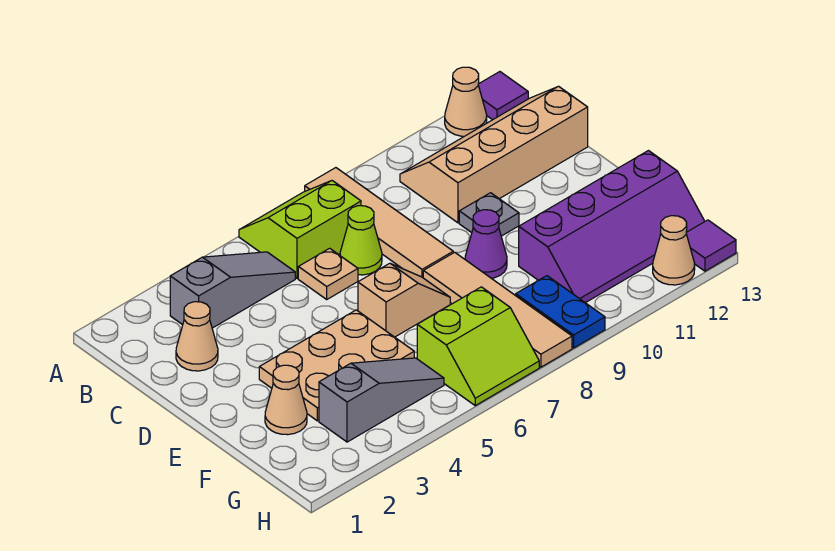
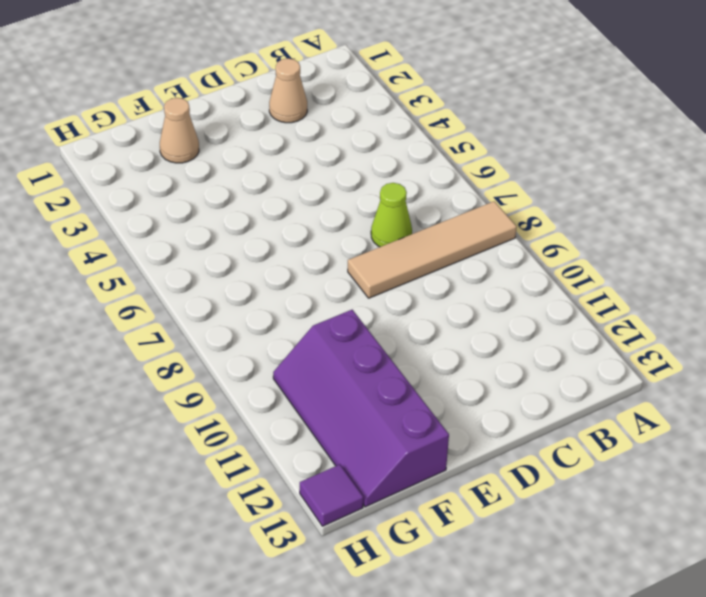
none -> lime slope A6:B7 level 1 top B
none -> tan cone A12 level 1
none -> purple tile A13 level 1

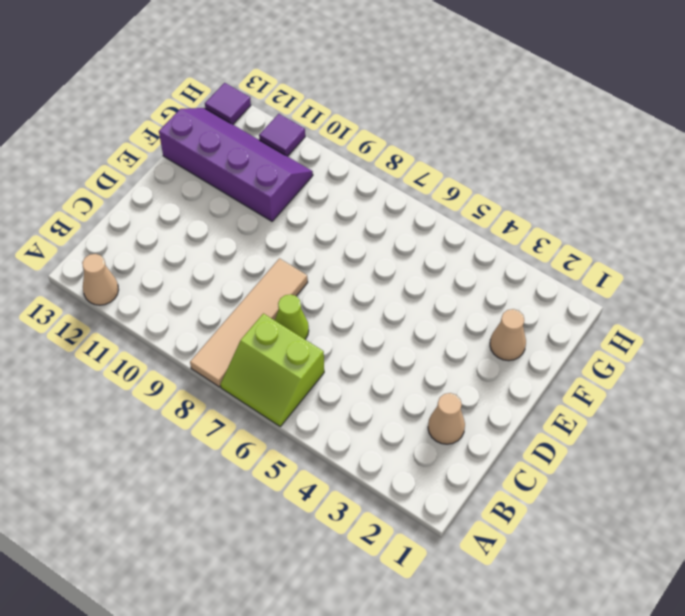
purple tile H11 level 1 -> purple tile A13 level 1
none -> grey slope B3:B5 level 1 top 3
none -> tan slope B10:C13 level 1 top C
none -> tan plate C6 level 1

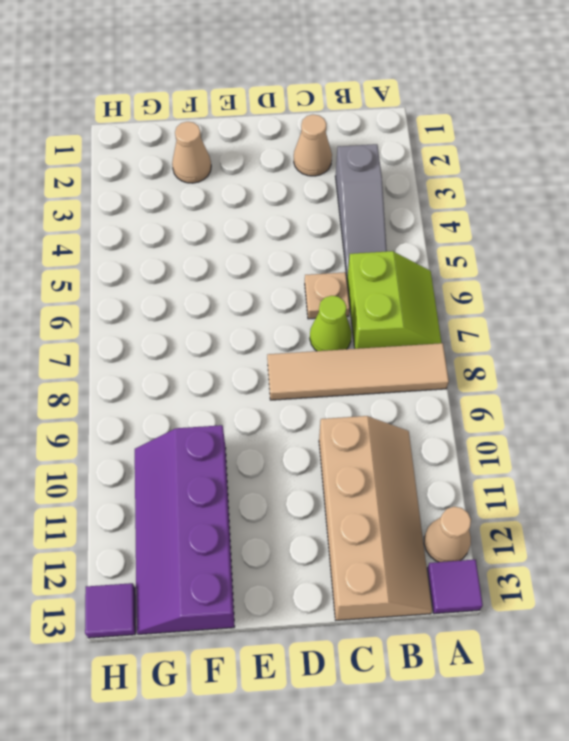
none -> grey plate D10 level 1
none -> tan plate E3:F5 level 1
none -> tan slope E6:E7 level 1 top 6

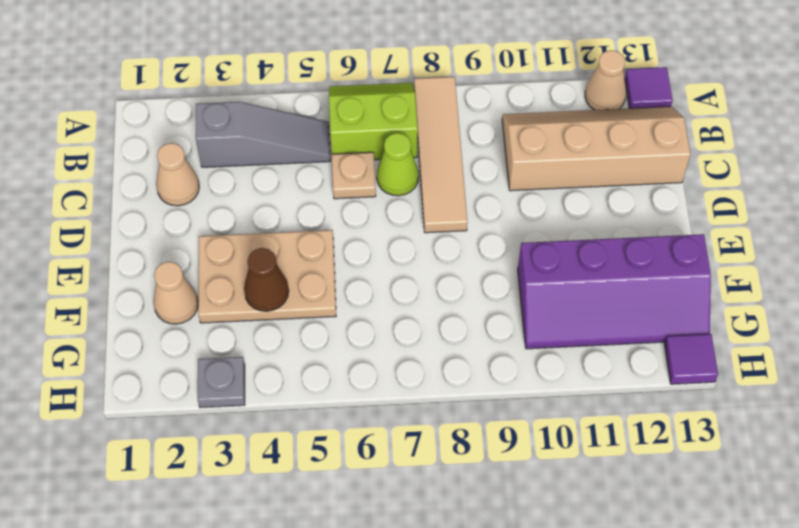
brown cone F4 level 2 -> none
grey plate H3 level 1 -> grey plate D10 level 1
none -> tan slope E6:E7 level 1 top 6
none -> tan tile E8:H8 level 1
none -> purple cone E9 level 1

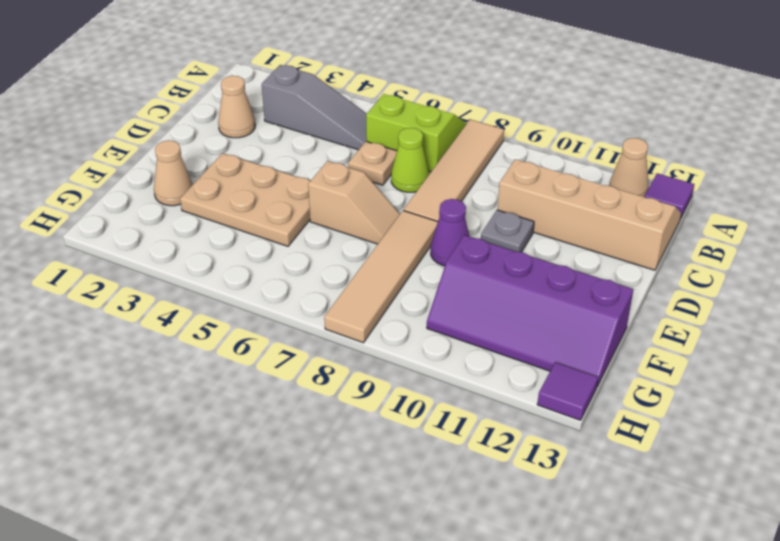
none -> grey slope G3:G5 level 1 top 3
none -> lime slope G6:H7 level 1 top G
none -> blue plate G9:H9 level 1

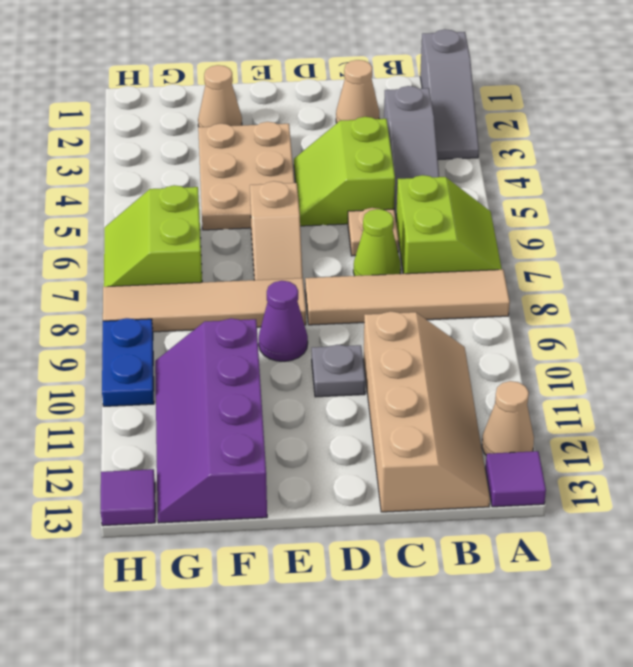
grey slope A1:A3 level 1 top 1 -> grey slope G3:G5 level 1 top 3
lime slope C4:D5 level 1 top C -> none
blue plate H9:H10 level 1 -> blue plate G9:H9 level 1
none -> tan cone H12 level 1

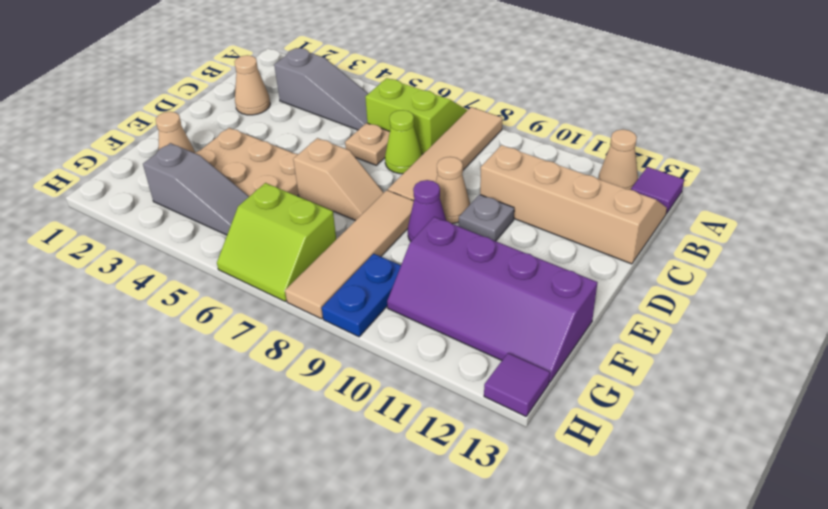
tan cone D9 level 1 -> tan cone H12 level 1

